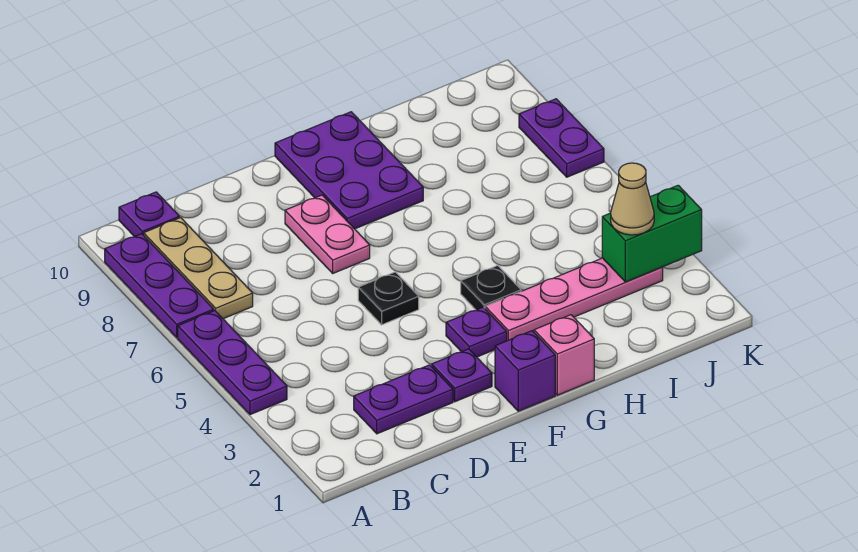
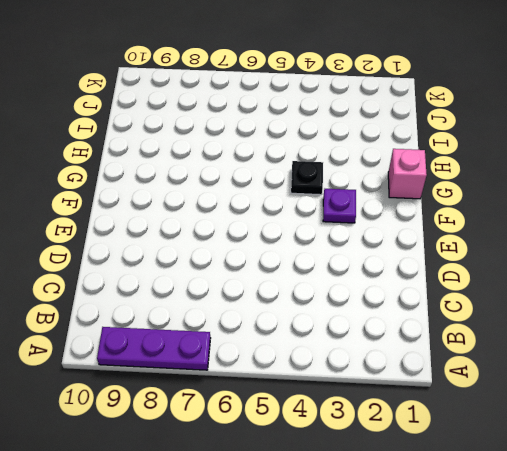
none -> purple plate A4:A6 level 1
none -> tan plate B7:B9 level 1
none -> purple plate B10 level 1

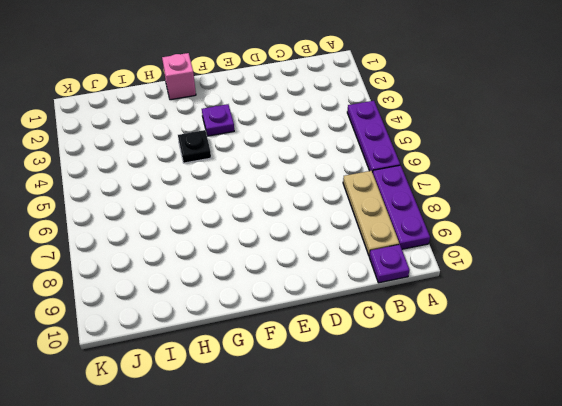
none -> purple plate C2:D2 level 1
none -> purple plate E2 level 1
none -> black plate E5 level 1

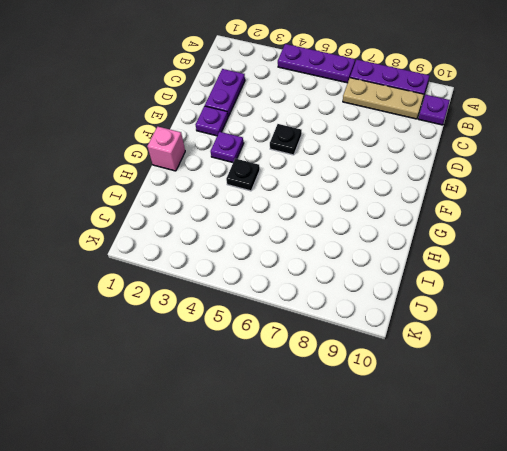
none -> pink plate E7:E8 level 1
none -> purple brick F1 level 1
none -> purple plate F8:G10 level 1

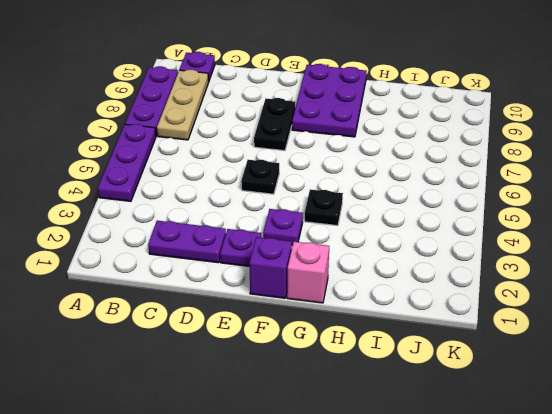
black plate E7:E8 level 1 -> pink plate E7:E8 level 1
none -> pink plate G3:J3 level 1
none -> purple plate K7:K8 level 1
none -> green brick J3:K3 level 2

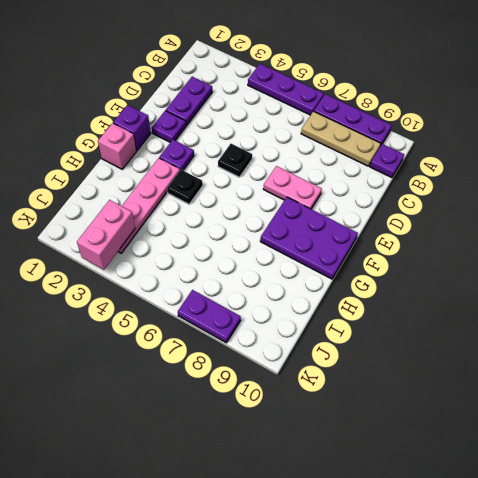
pink brick J3:K3 level 2 -> green brick J3:K3 level 2
none -> tan cone J3 level 3

